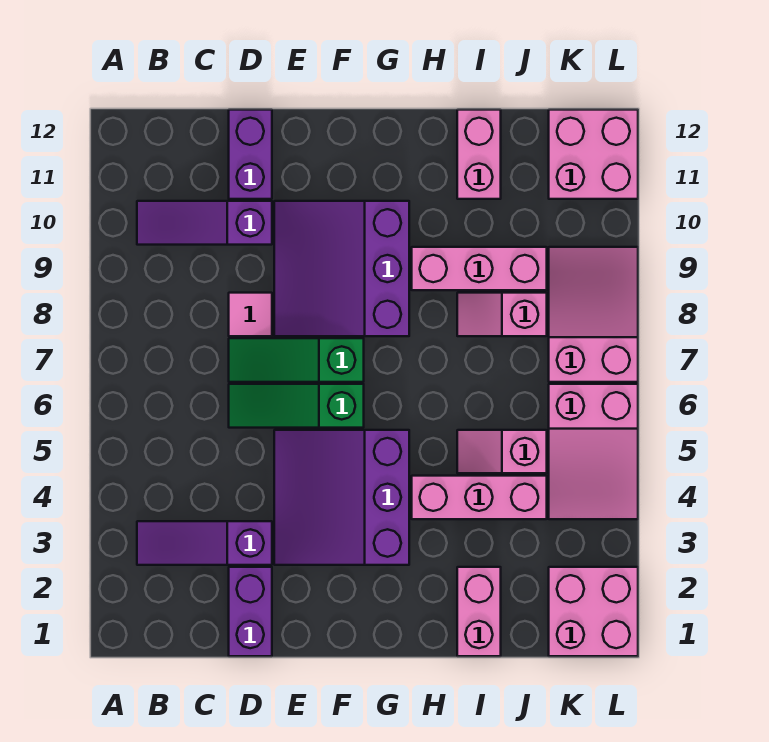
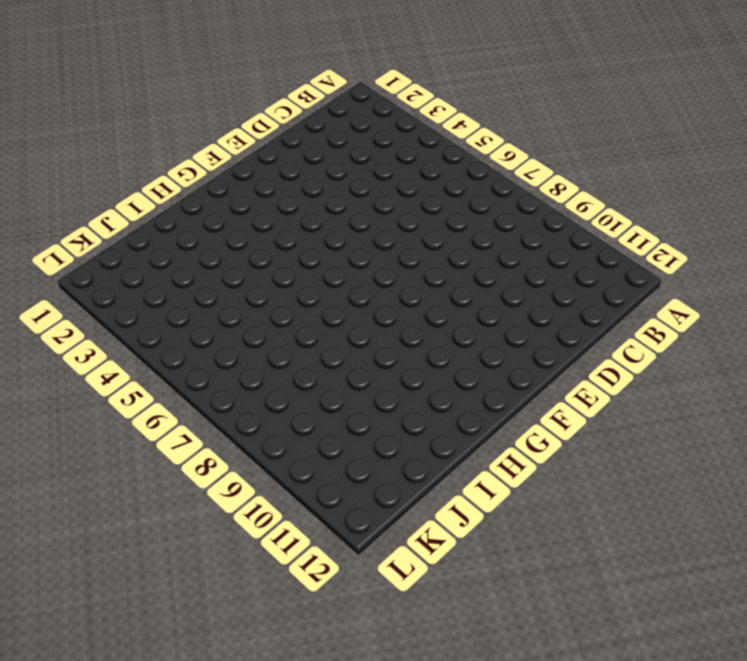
none -> purple slope B3:D3 level 1 top D
none -> purple slope B10:D10 level 1 top D
none -> purple brick D1:D2 level 1

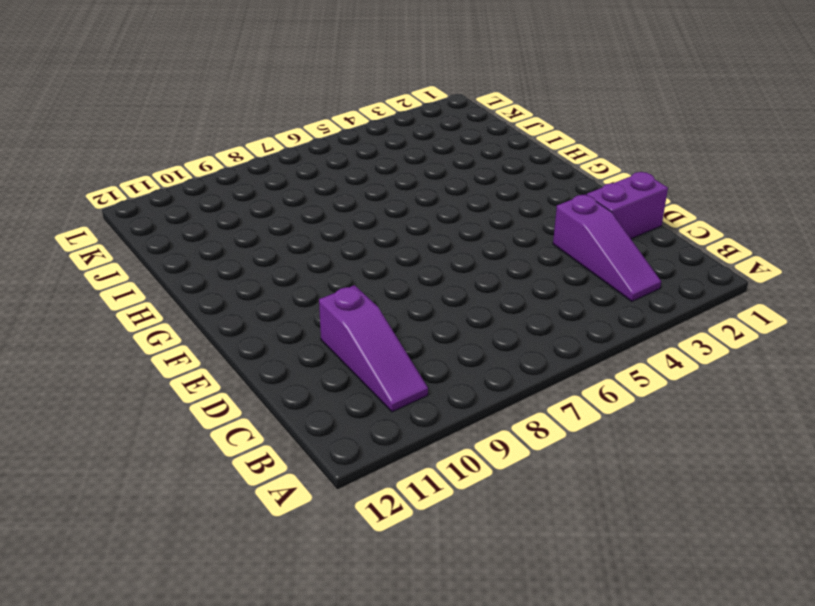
none -> green slope D6:F6 level 1 top F
none -> green slope D7:F7 level 1 top F
none -> pink tile D8 level 1

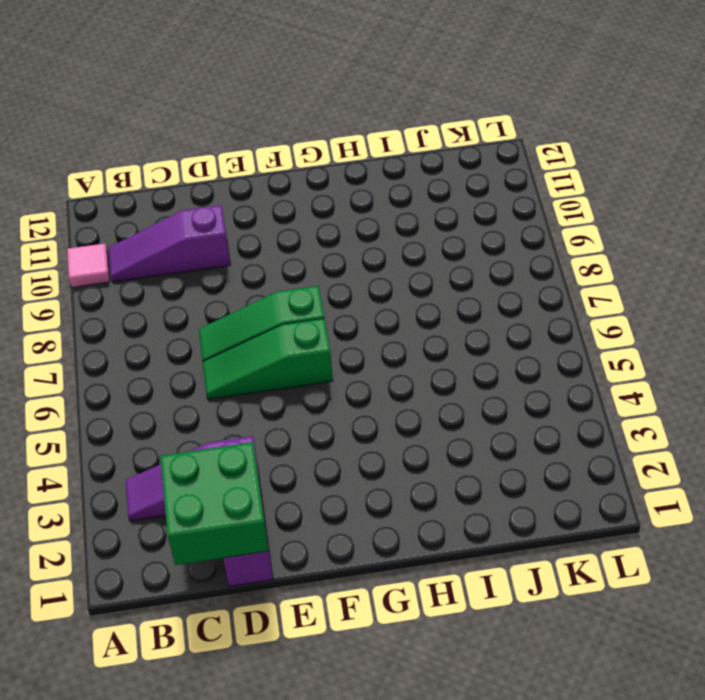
pink tile A10 level 1 -> pink tile D8 level 1
green brick C1:D2 level 2 -> none
none -> purple brick D11:D12 level 1
none -> purple slope E3:G5 level 1 top G
none -> purple slope E8:G10 level 1 top G

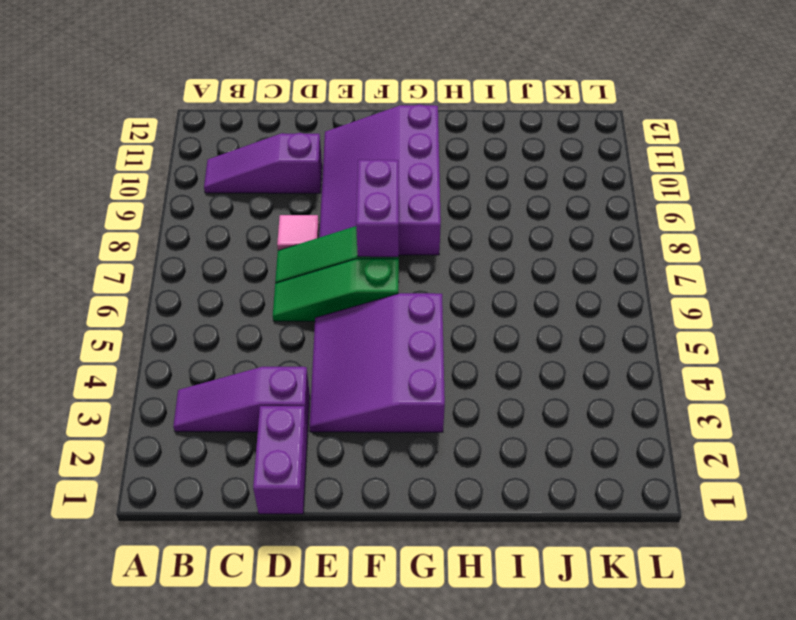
purple slope E8:G11 level 1 top G -> purple slope E8:G10 level 1 top G
purple brick F7:F8 level 2 -> purple brick D11:D12 level 1
none -> pink brick H4:J4 level 1
none -> pink brick H9:J9 level 1
none -> pink brick I1:I2 level 1

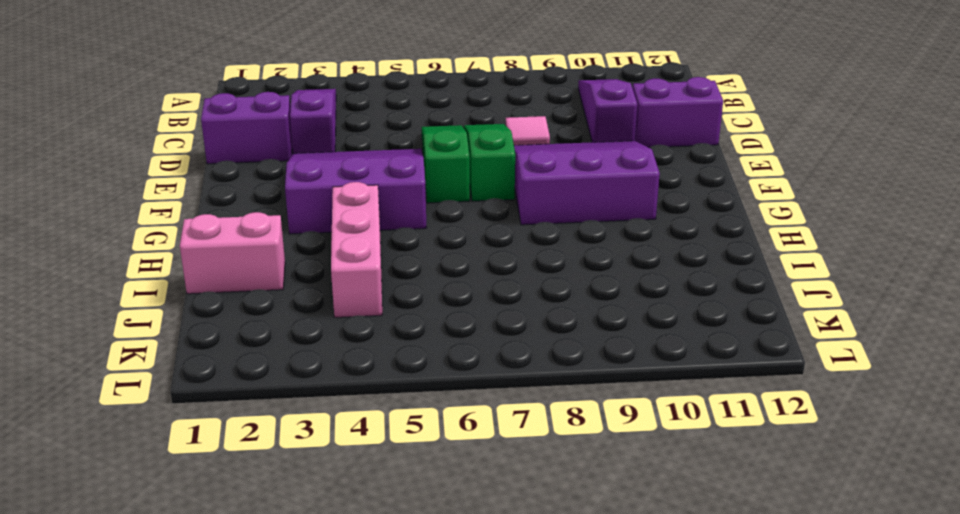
none -> pink brick H9:J9 level 1
none -> pink slope I5:J5 level 1 top J
none -> pink slope I8:J8 level 1 top J

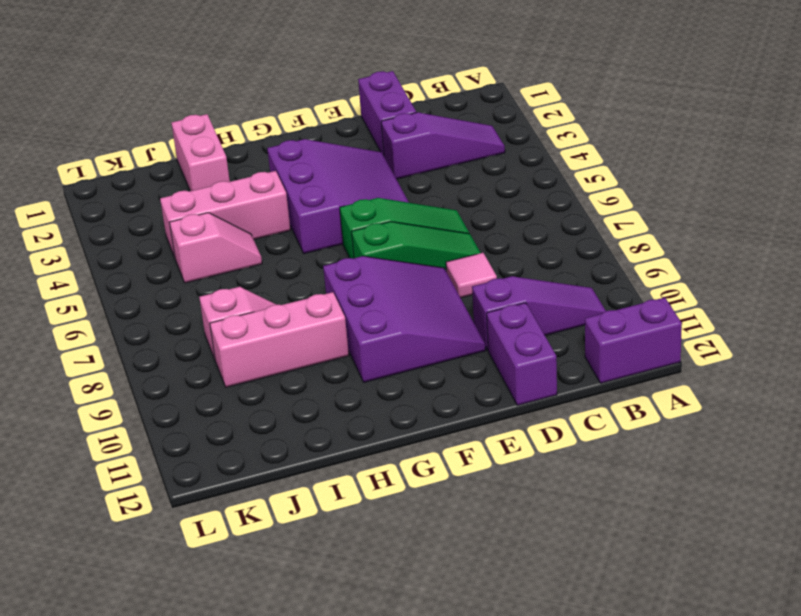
purple brick A12:B12 level 1 -> none
none -> pink brick I11:I12 level 1
none -> pink brick K1:L2 level 1
none -> pink slope K4:L6 level 1 top 6

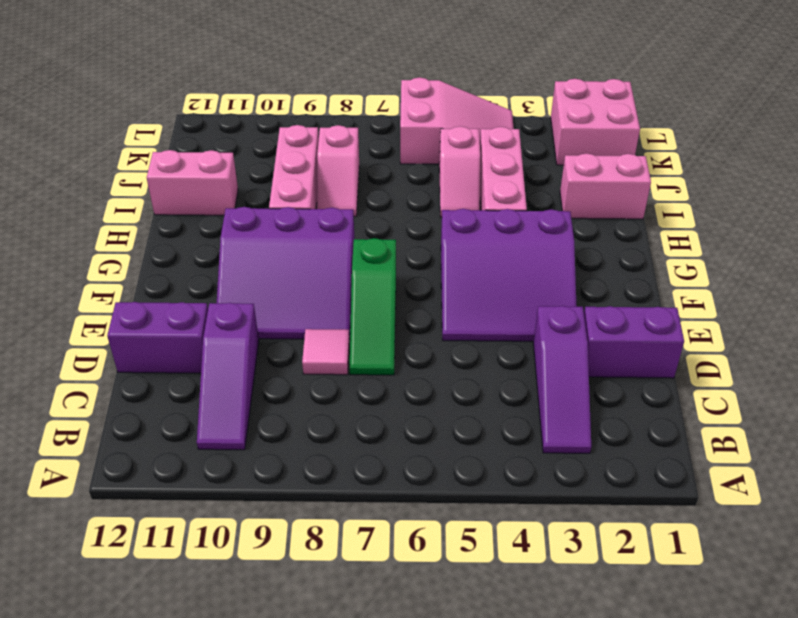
none -> green slope D6:F6 level 1 top F
none -> pink slope K7:L9 level 1 top 7
none -> pink brick K11:L12 level 1

